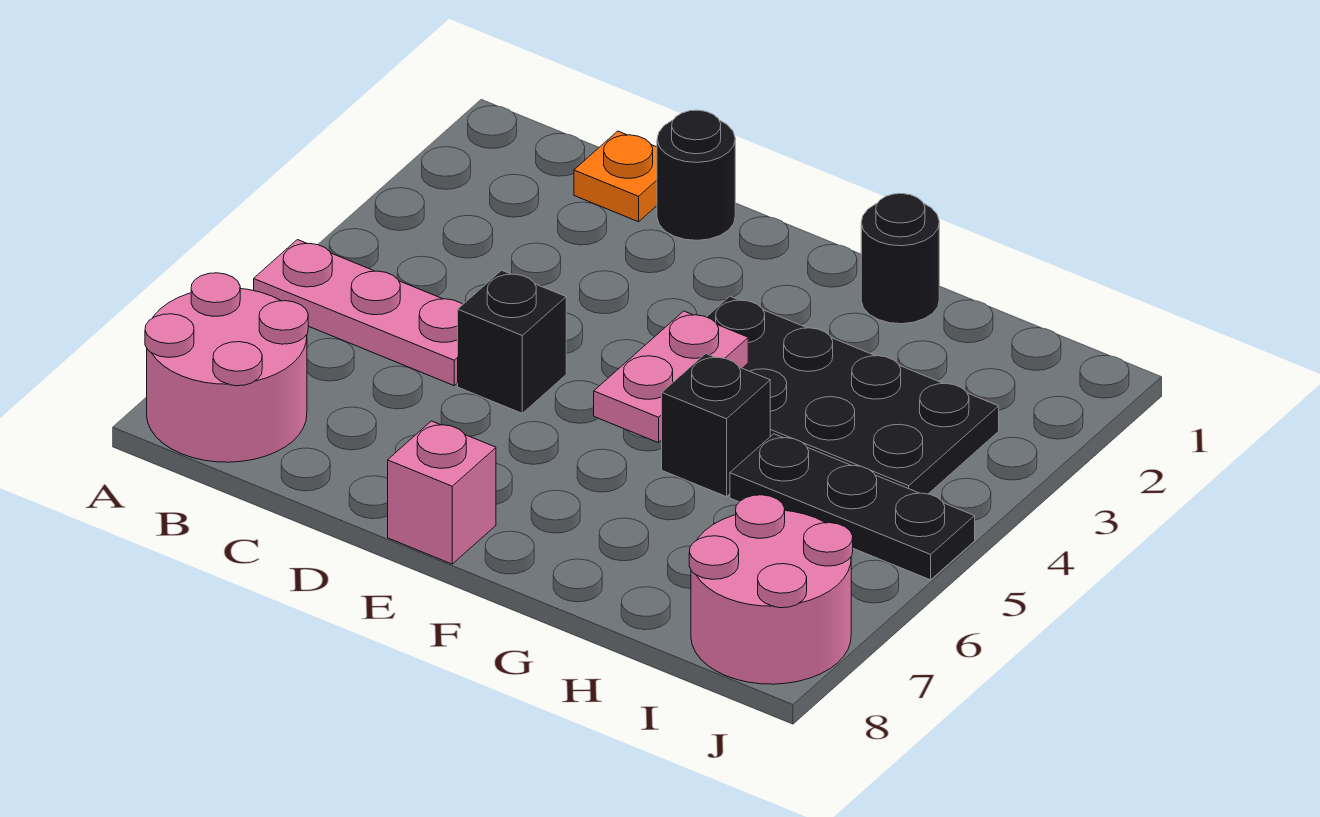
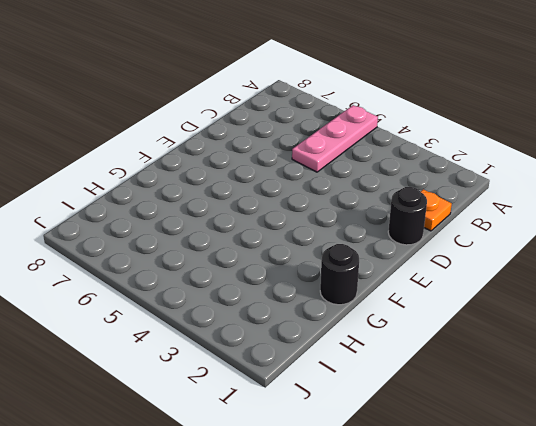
none -> pink round brick A7:B8 level 1
none -> black brick D5 level 1
none -> pink brick E8 level 1

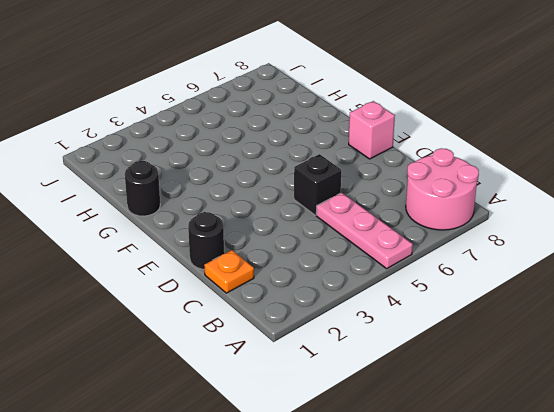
none -> black plate F3:I4 level 1
none -> black brick G5 level 1
none -> black plate H5:J5 level 1

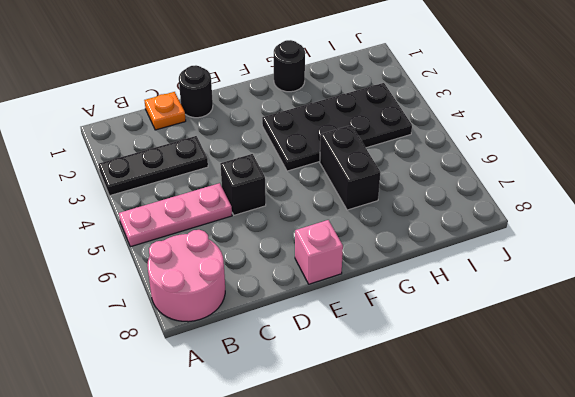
black plate A3:C3 level 1 -> black plate H5:J5 level 1
black brick G5:G6 level 1 -> black brick G5 level 1
none -> pink round brick I7:J8 level 1
none -> pink plate F4:F5 level 2

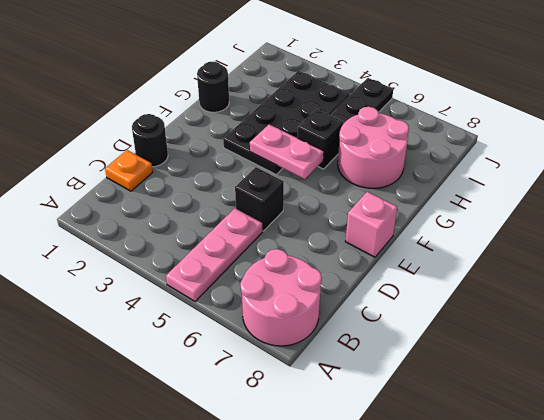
pink round brick G6:H7 level 1 -> pink round brick I7:J8 level 1

